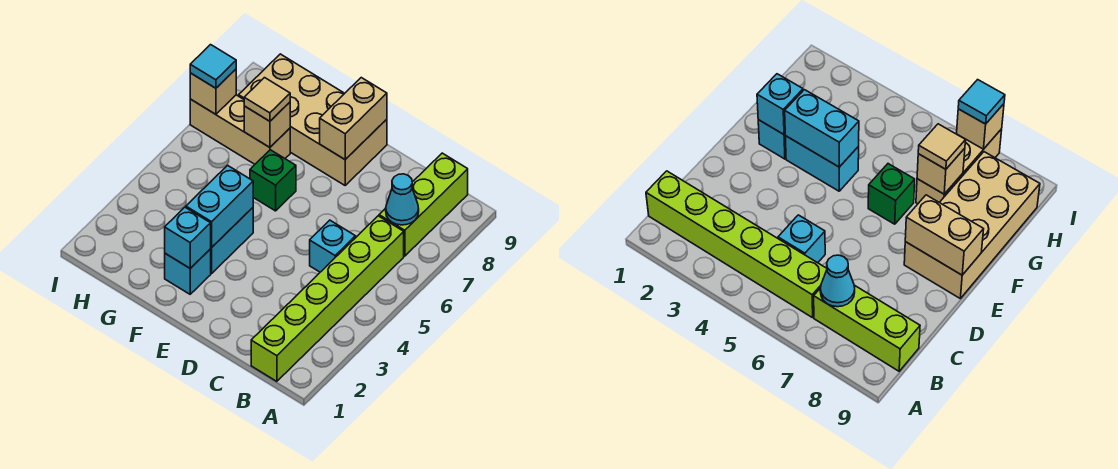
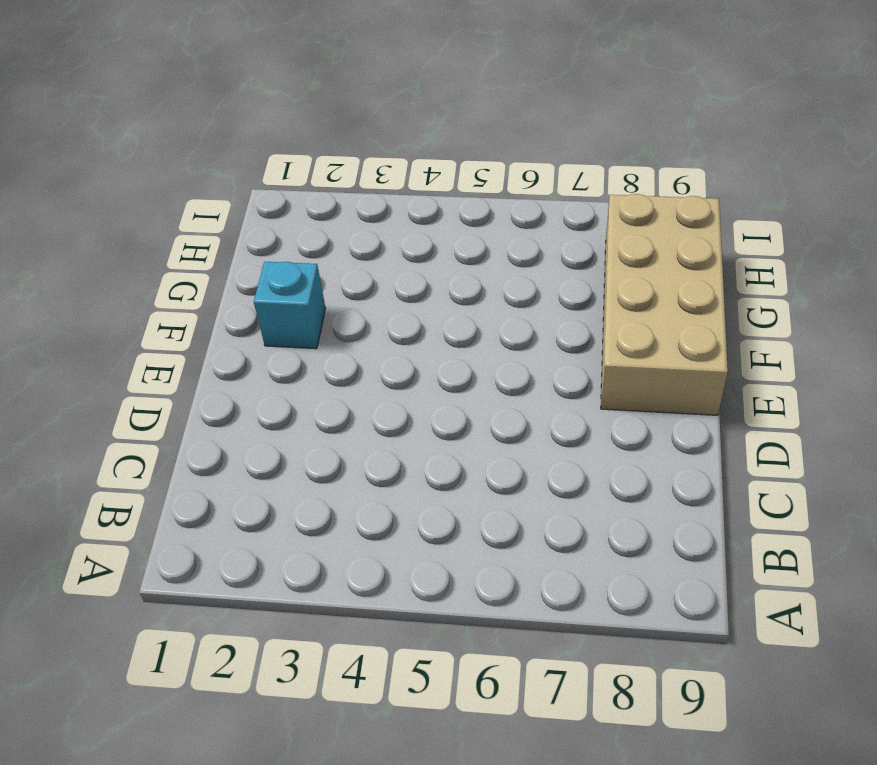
none -> lime brick B1:B6 level 1
none -> lime brick B7:B9 level 1
none -> cyan brick C5 level 1

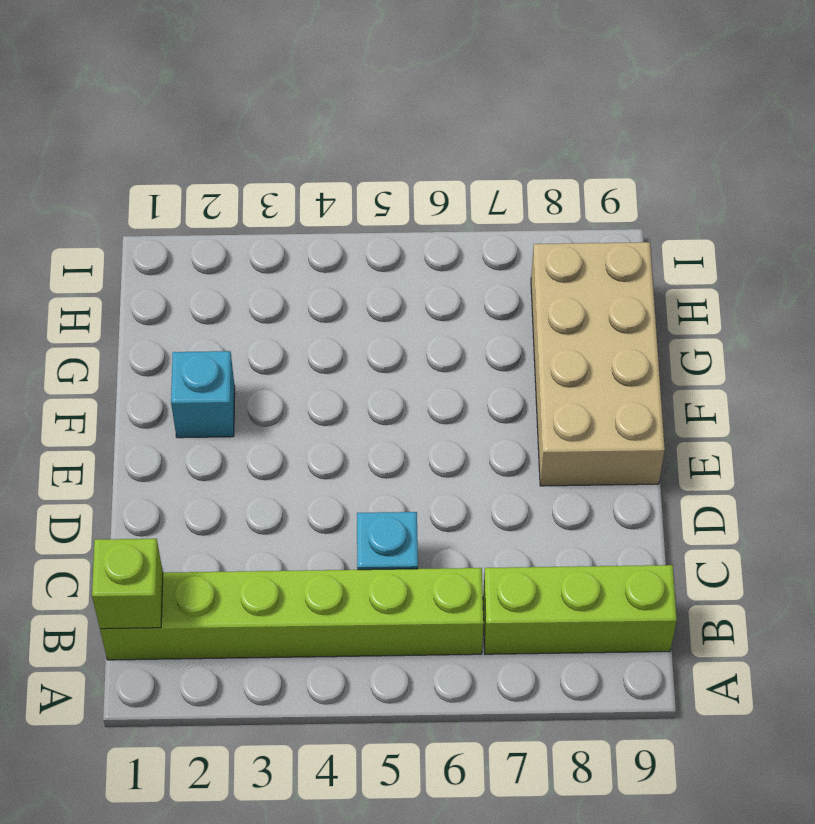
lime brick B1 level 2 -> none
none -> cyan brick F3:F4 level 1
none -> green brick F6 level 1
none -> tan brick G7:I7 level 1

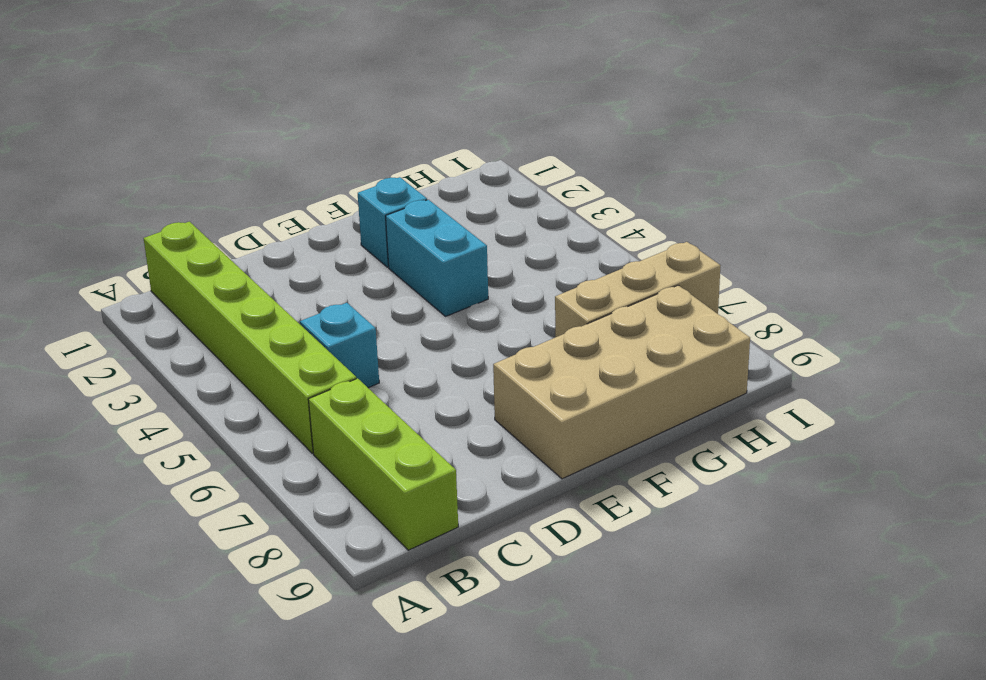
none -> green brick F6 level 1
none -> cyan cone B7 level 2
none -> tan brick E8:E9 level 2

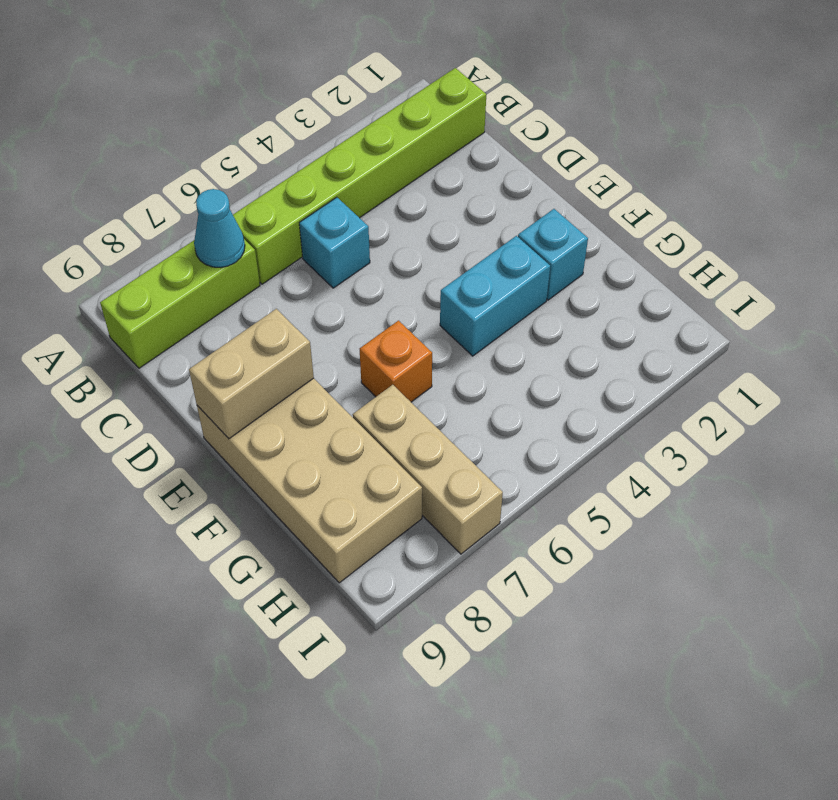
orange brick F6 level 1 -> green brick F6 level 1
none -> cyan brick F2 level 2
none -> cyan brick F3:F4 level 2
none -> tan brick G7 level 2

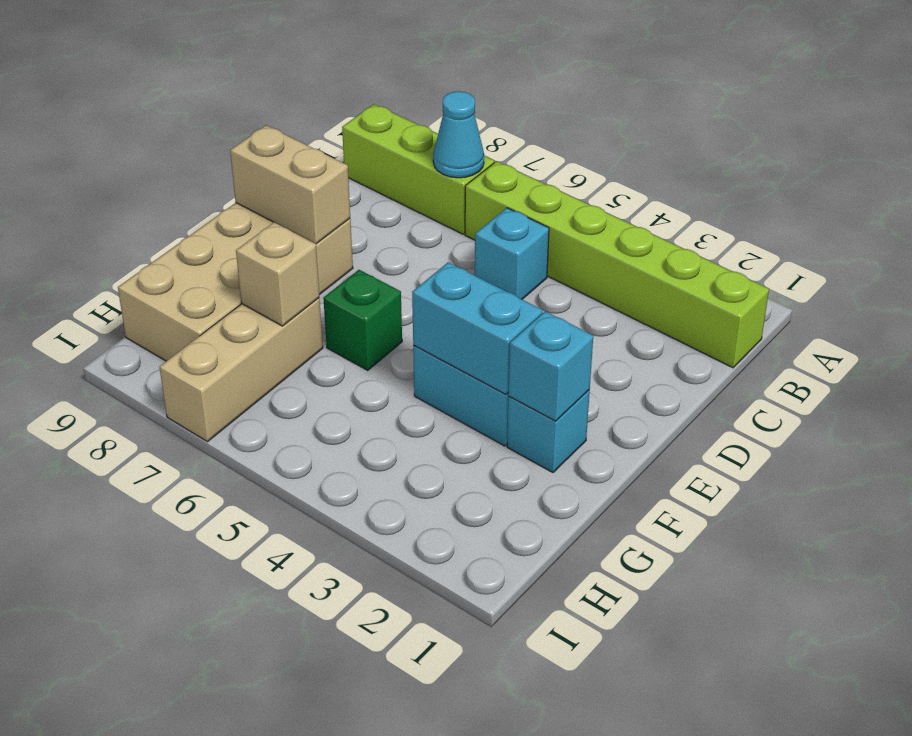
none -> tan brick I7 level 2
none -> tan tile G7 level 3
none -> cyan tile I7 level 3

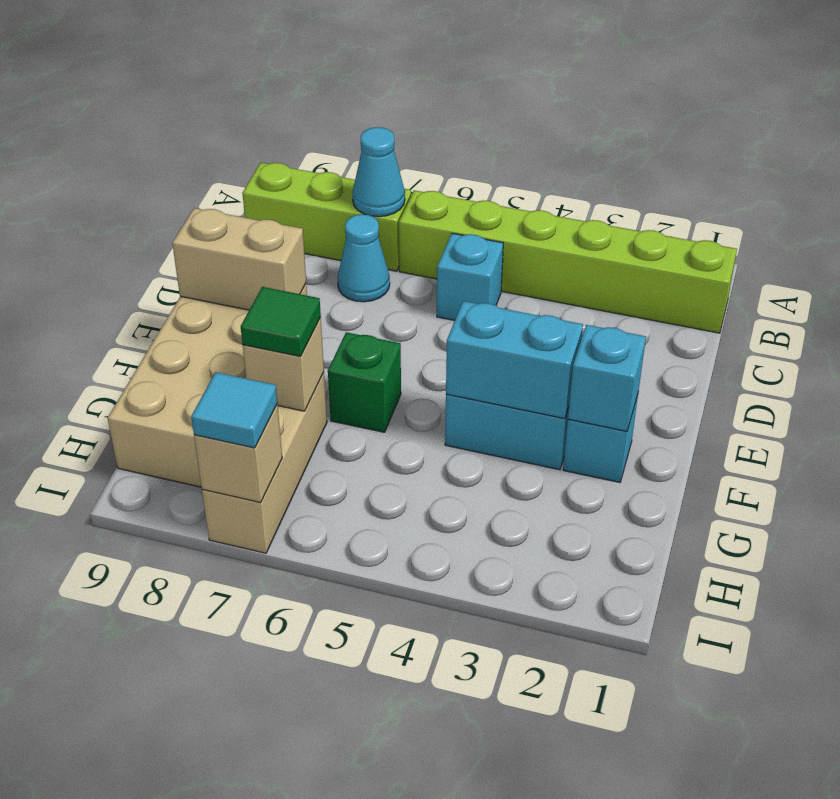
cyan cone C7 level 1 -> none
green tile G7 level 3 -> tan tile G7 level 3

